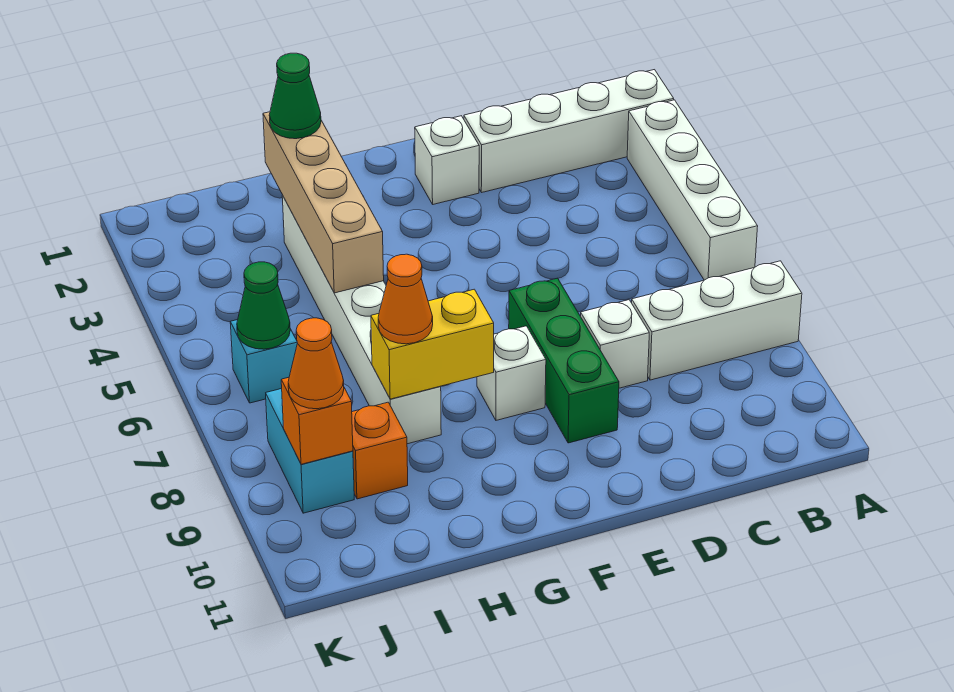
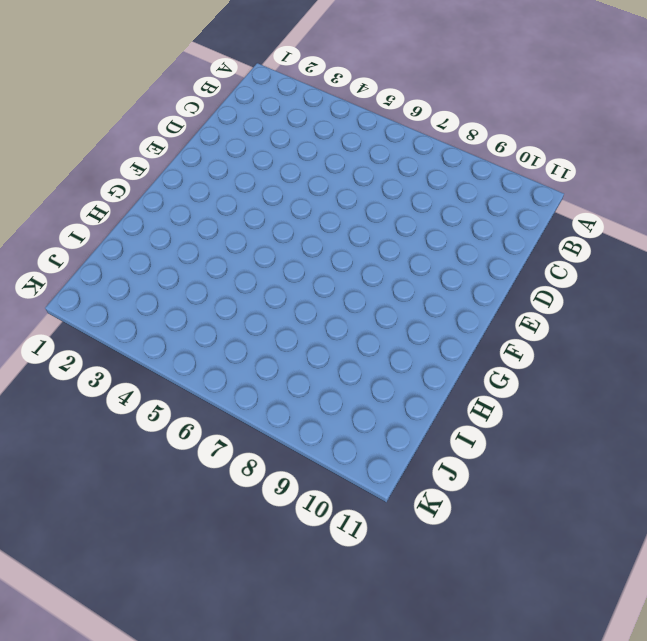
none -> white brick A2:D2 level 1
none -> white brick A3:A6 level 1
none -> white brick A8:C8 level 1

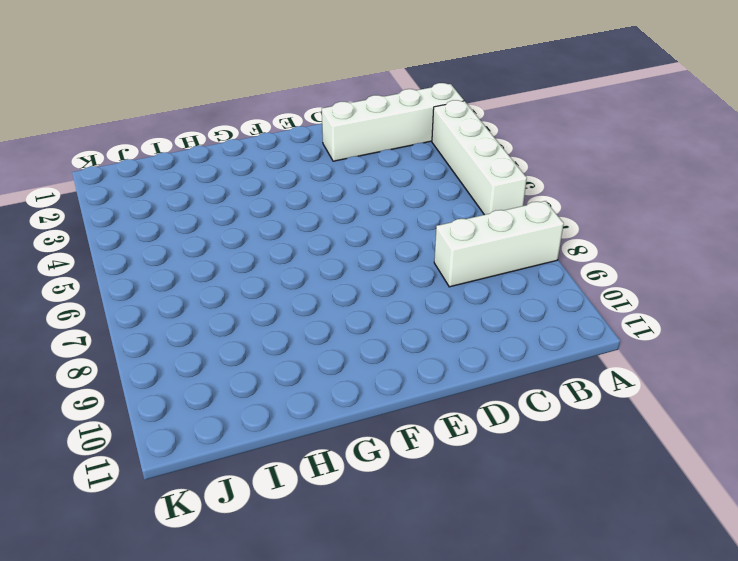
none -> white brick D8 level 1
none -> white brick E2 level 1
none -> green brick E7:E9 level 1

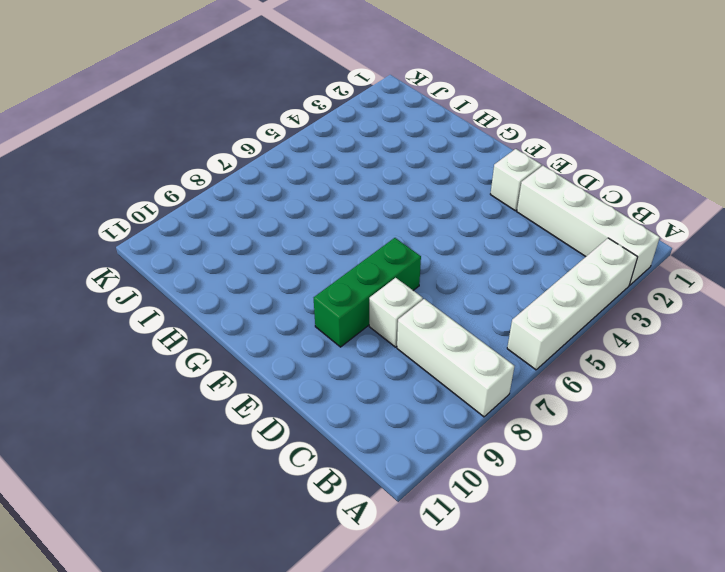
none -> white brick F8 level 1
none -> white brick H3:H8 level 1
none -> orange brick I9 level 1

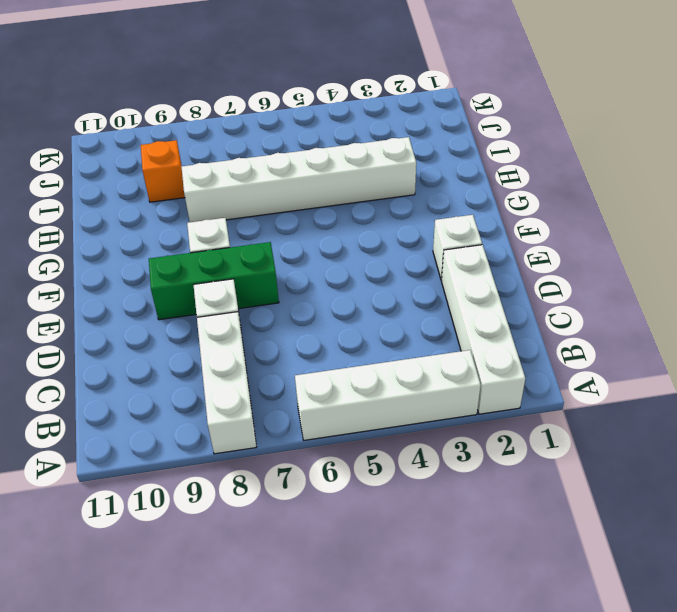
none -> cyan brick J6 level 1
none -> cyan brick J8:J9 level 1
none -> yellow brick G8:H8 level 2

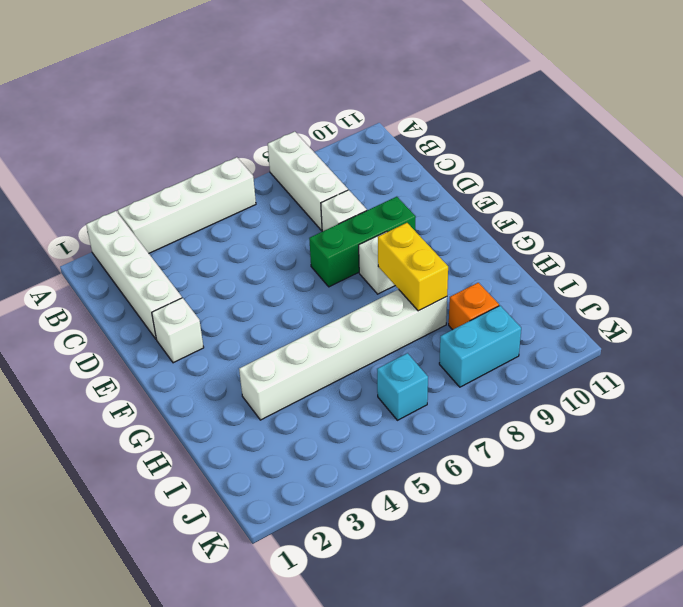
none -> tan brick H2:H5 level 2
none -> green cone J6 level 2
none -> orange brick J9 level 2

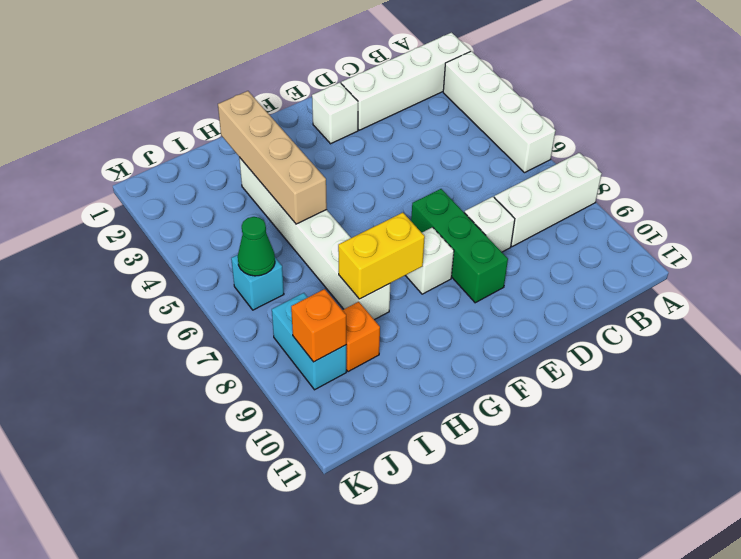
none -> green cone H2 level 3
none -> orange cone H8 level 3
none -> orange cone J9 level 3

